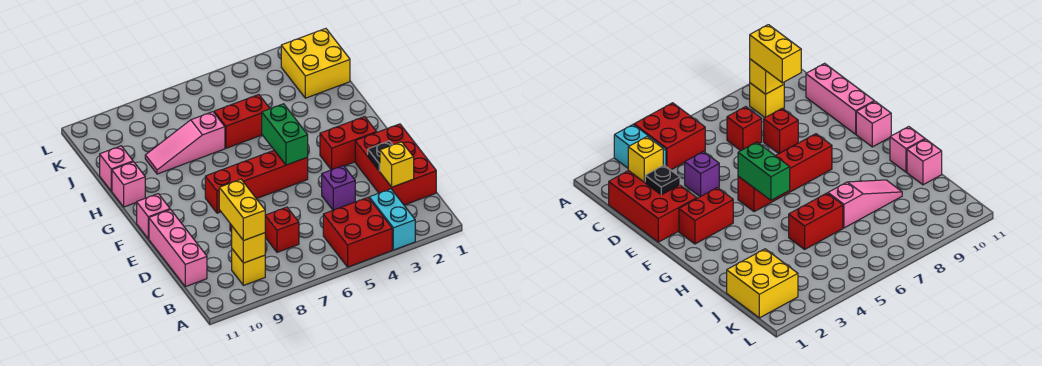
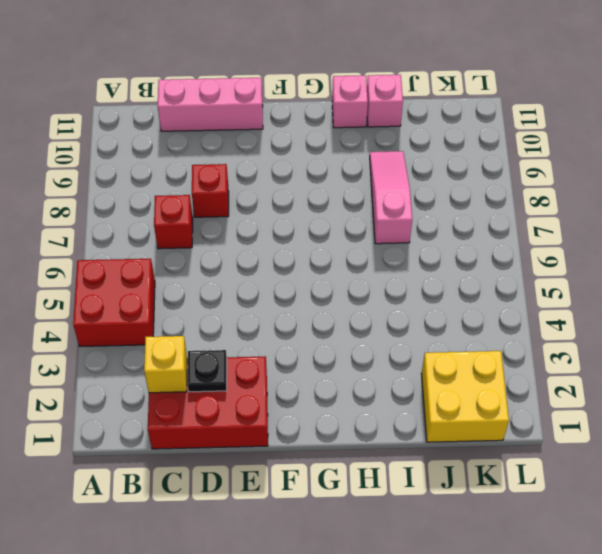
none -> cyan brick A3:B3 level 1
none -> yellow brick B9 level 1
none -> purple brick D4 level 1

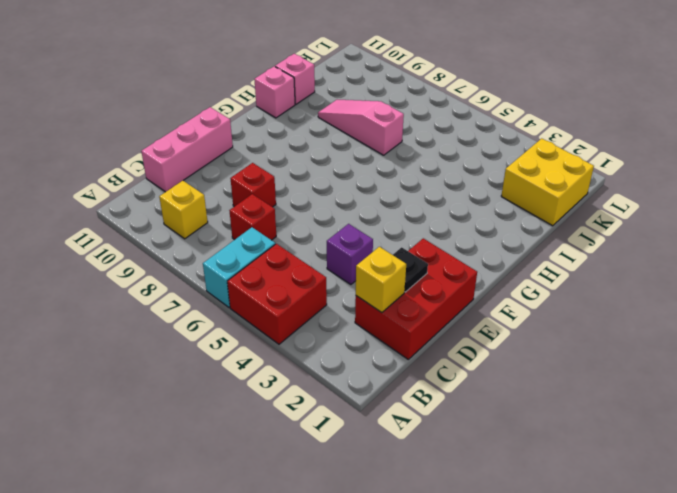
cyan brick A6:B6 level 1 -> cyan brick A3:B3 level 1
none -> red brick F2:F3 level 1
none -> red brick F5:F8 level 1
none -> pink brick F11 level 1

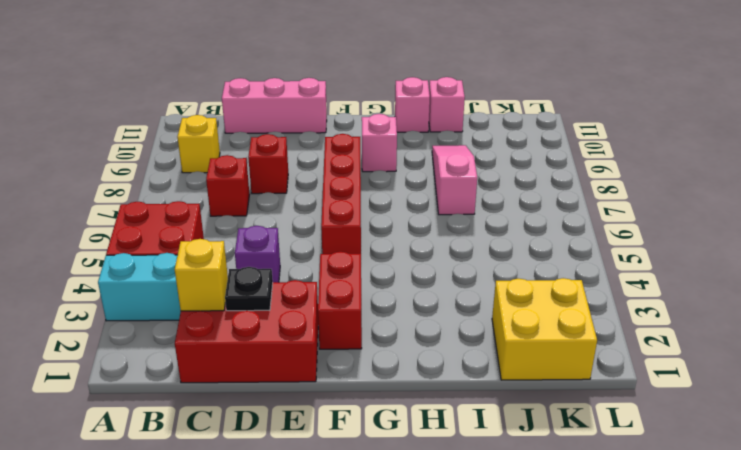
pink brick G9 level 1 -> pink brick F11 level 1
none -> red brick I5:I6 level 1
none -> yellow brick B9 level 2
none -> green brick F5:G5 level 2

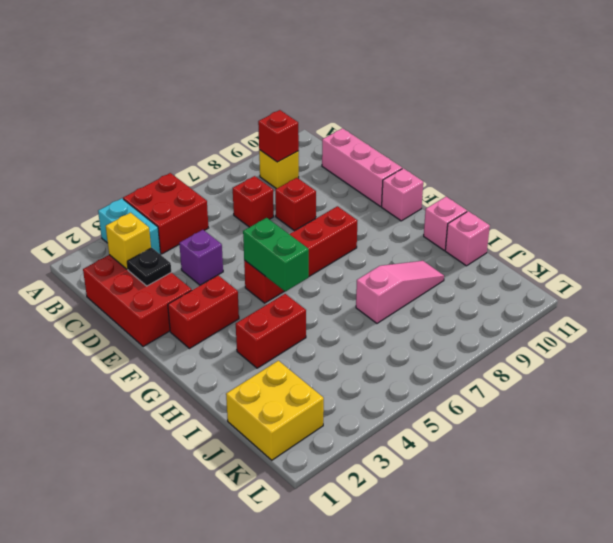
red brick B9 level 2 -> yellow brick B9 level 2
red brick H3:H4 level 1 -> red brick I5:I6 level 1
none -> yellow brick B9:C9 level 3

